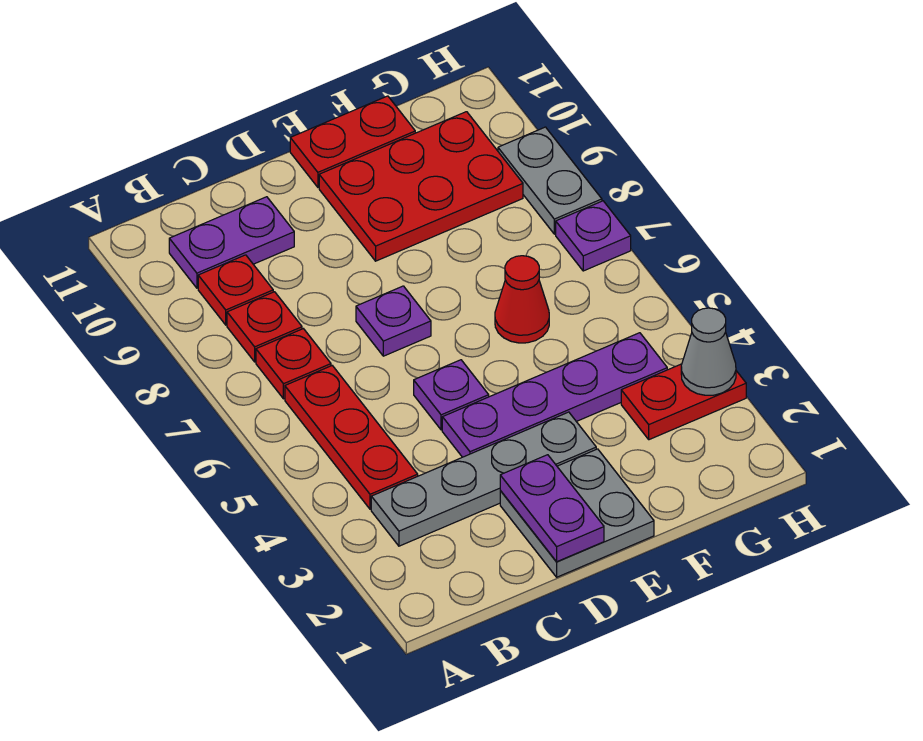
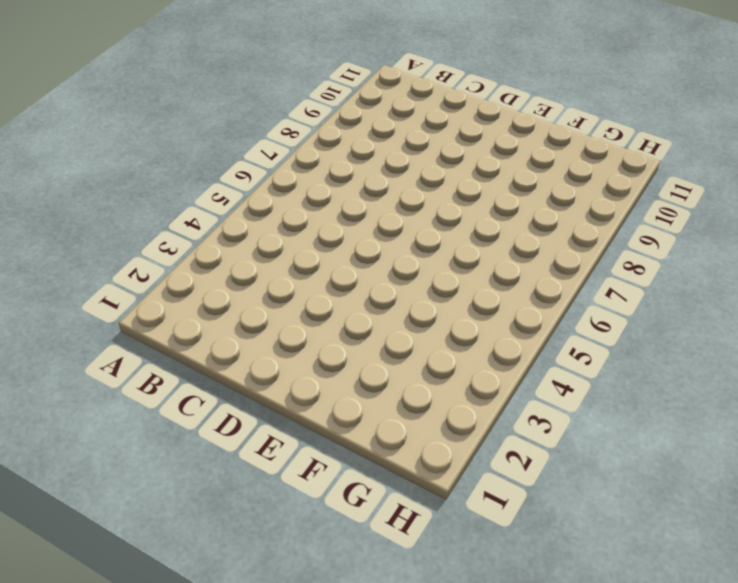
none -> grey plate B3:E3 level 1
none -> red plate B4:B6 level 1
none -> red plate B7 level 1

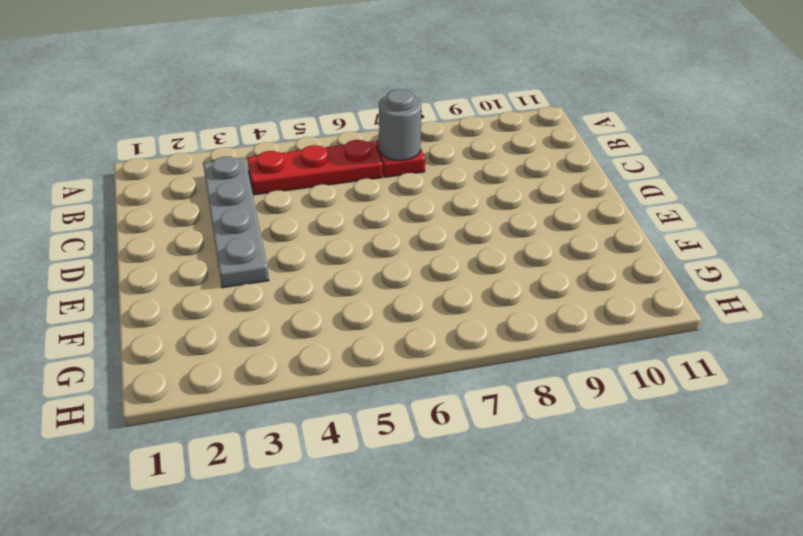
grey round brick B7 level 2 -> none
none -> red plate B8 level 1
none -> red plate B9 level 1
none -> purple plate B10:C10 level 1

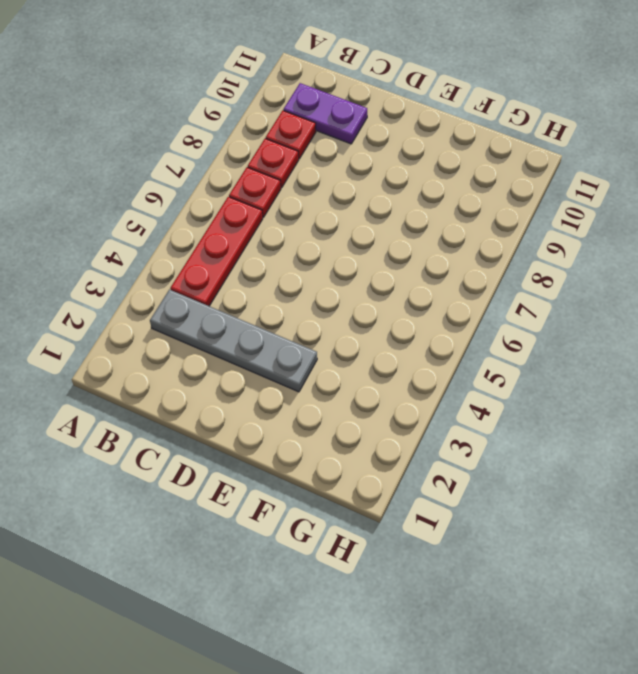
none -> grey plate D1:E2 level 1
none -> purple plate D4:G4 level 1
none -> purple plate D5 level 1

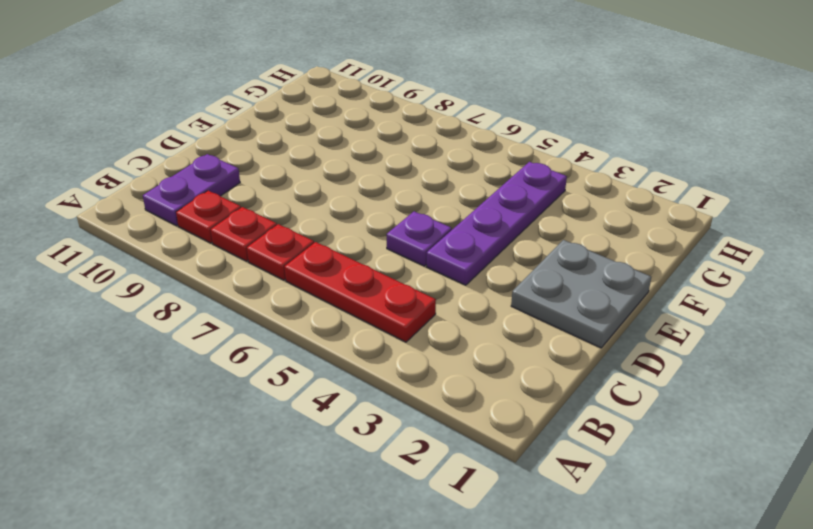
none -> grey plate B3:E3 level 1
none -> purple plate D7 level 1
none -> red plate E9:G10 level 1

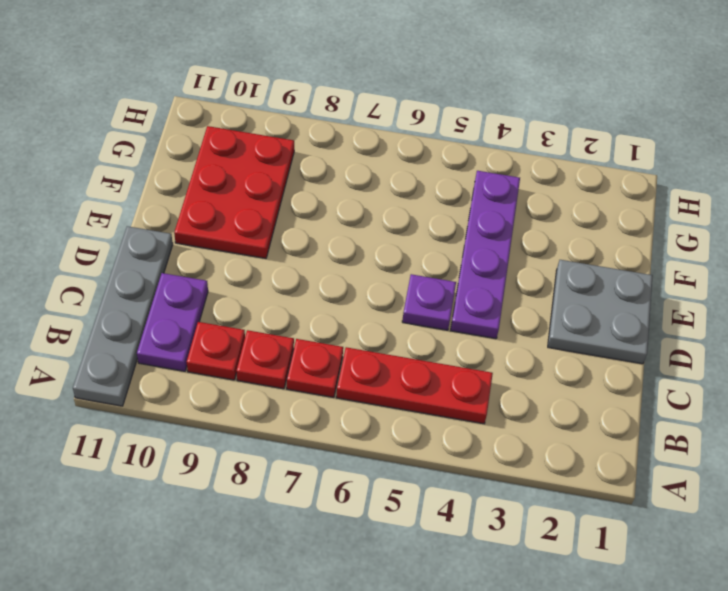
grey plate A11:D11 level 1 -> grey plate B3:E3 level 1
none -> purple plate D7 level 1
none -> red plate E11:F11 level 1
none -> red cone F6 level 1

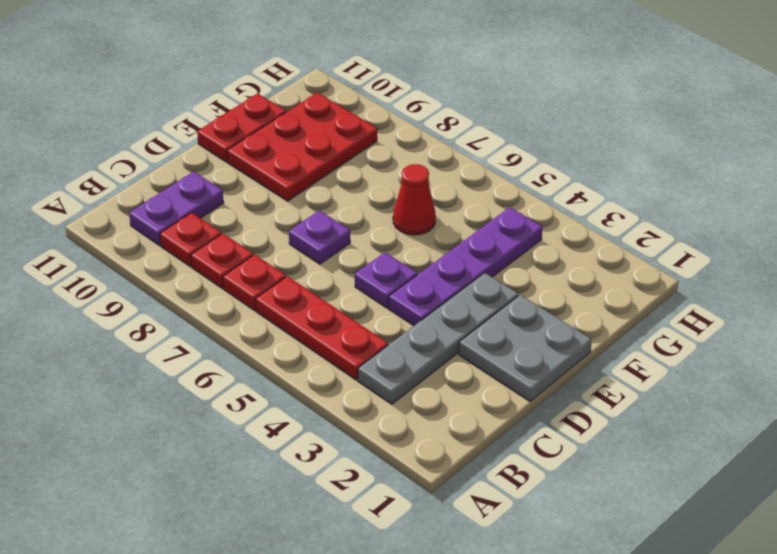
none -> red plate G3:H3 level 1
none -> purple plate H7 level 1
none -> grey plate H8:H9 level 1

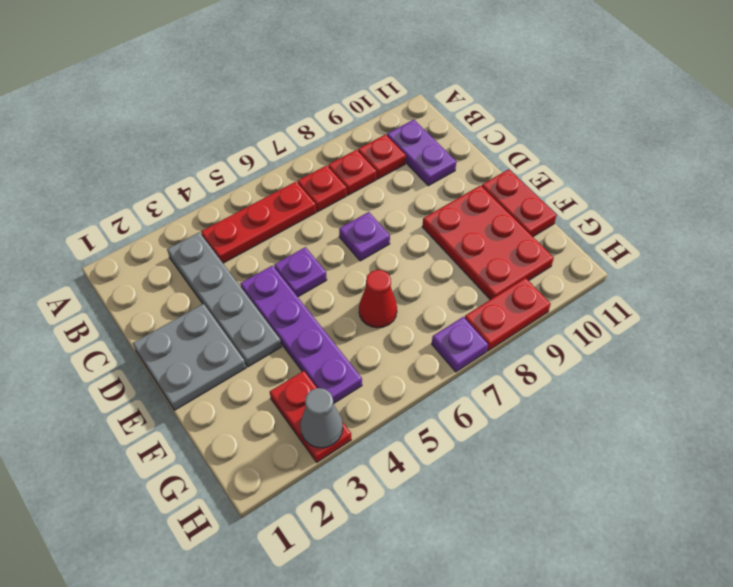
red plate H8:H9 level 1 -> grey plate H8:H9 level 1
none -> purple plate D1:D2 level 2

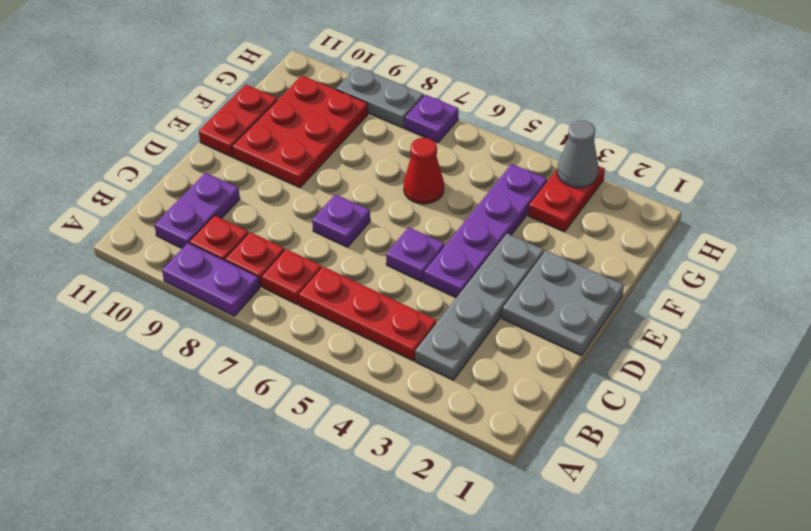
purple plate A8:A9 level 1 -> purple plate D1:D2 level 2

